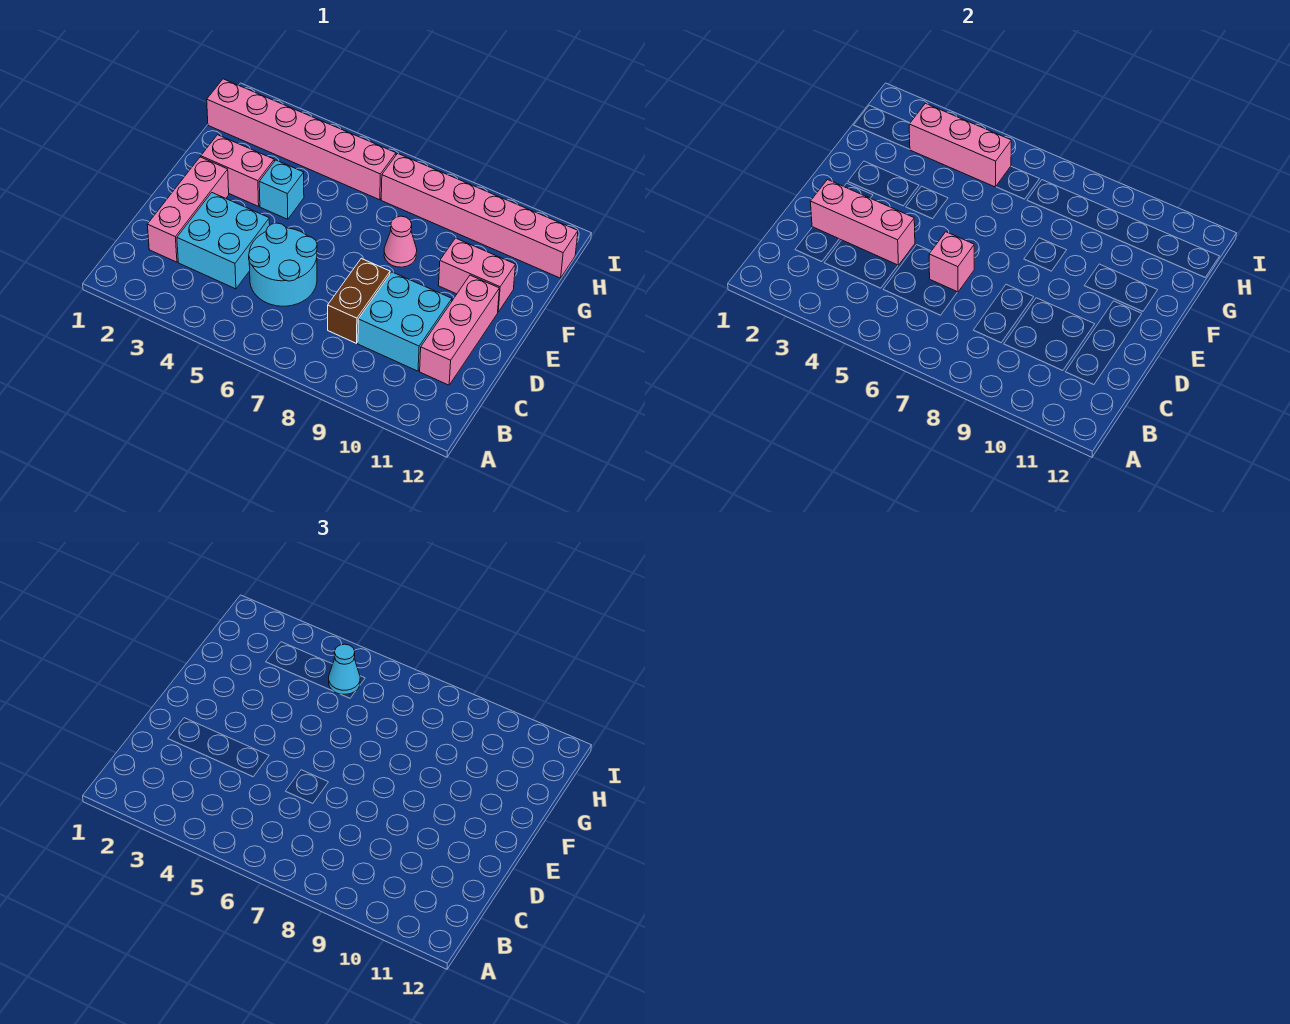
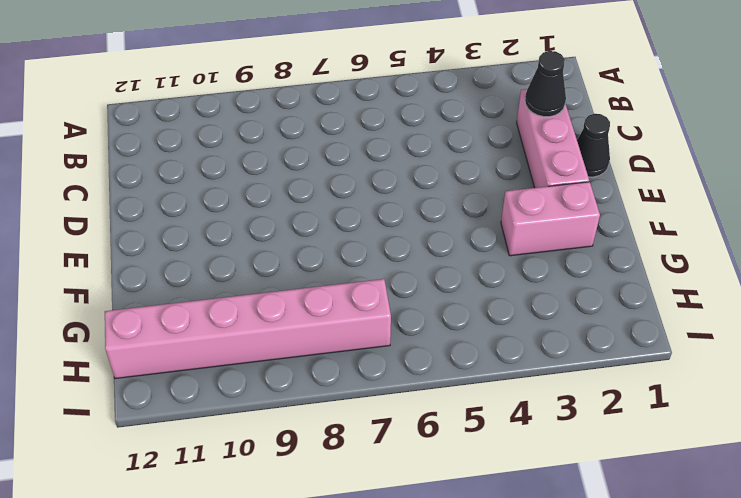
black cone C2 level 2 -> none
black cone D1 level 1 -> none
none -> cyan brick C3:D4 level 1
none -> cyan round brick C5:D6 level 1
none -> brown brick C8:D8 level 1

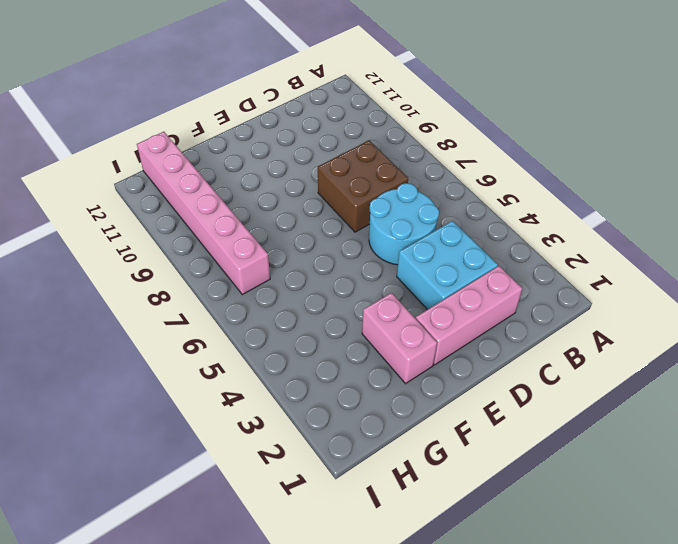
brown brick C7:D8 level 1 -> brown brick C8:D8 level 1
none -> cyan brick C9:D10 level 1
none -> pink brick C11:E11 level 1
none -> cyan brick F4 level 1

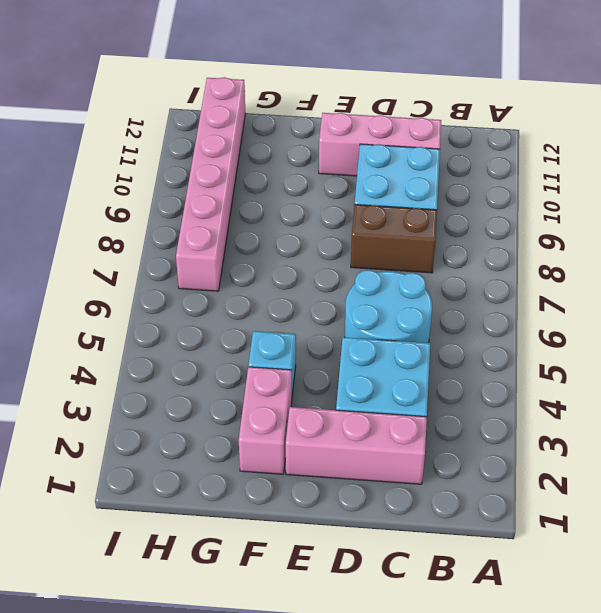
none -> pink cone F8 level 1
none -> pink brick F10:F11 level 1
none -> pink brick H1:H6 level 1

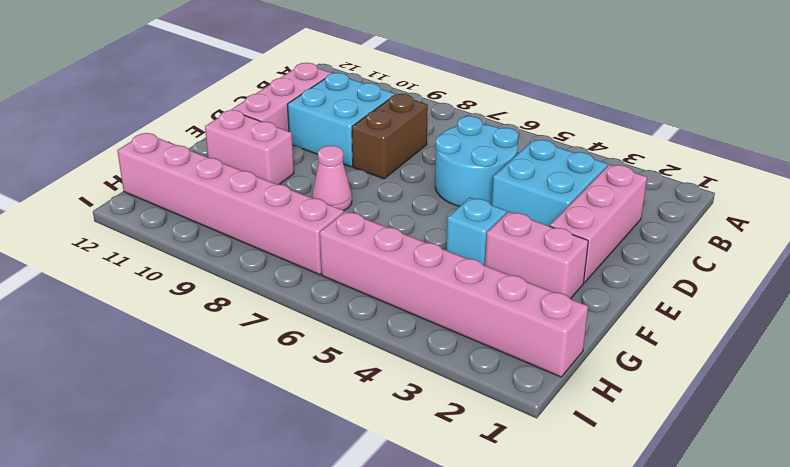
none -> pink brick D2:D4 level 2
none -> pink brick D6 level 2
none -> pink brick H3:H5 level 2

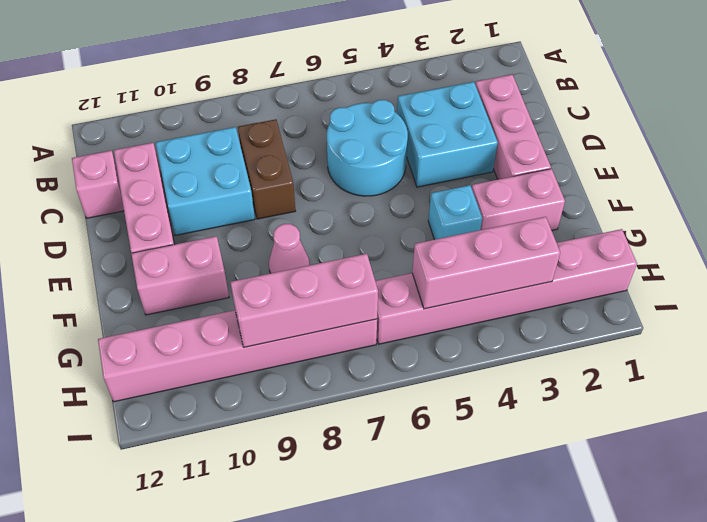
pink brick C12 level 1 -> pink brick D6 level 2
pink brick H7:H9 level 2 -> pink brick D2:D4 level 2
none -> cyan cone H5 level 3

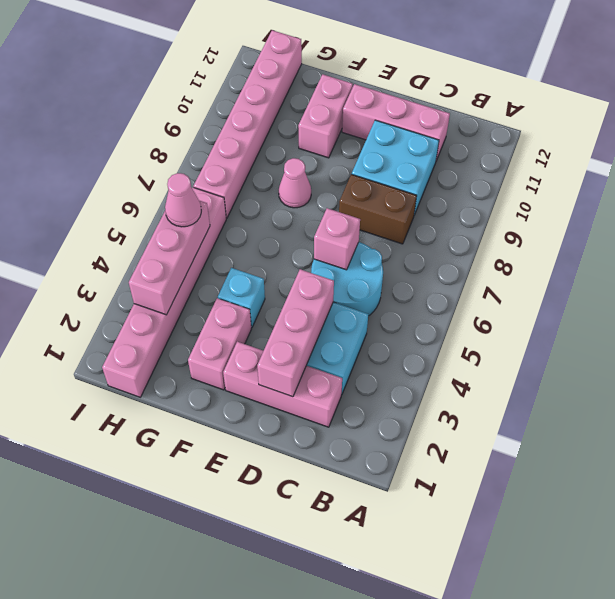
pink cone H5 level 3 -> cyan cone H5 level 3

